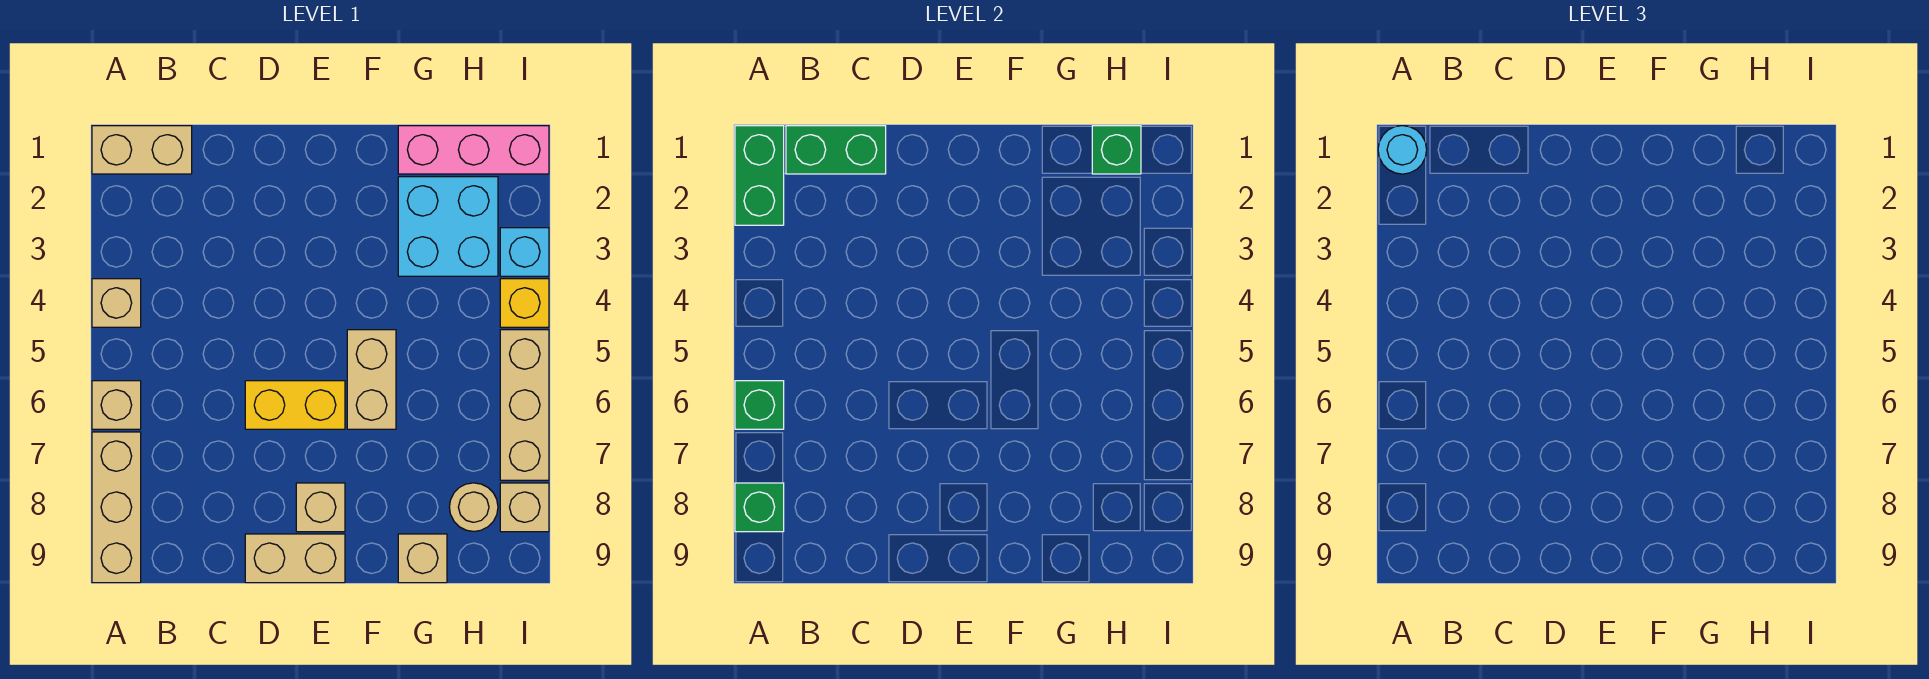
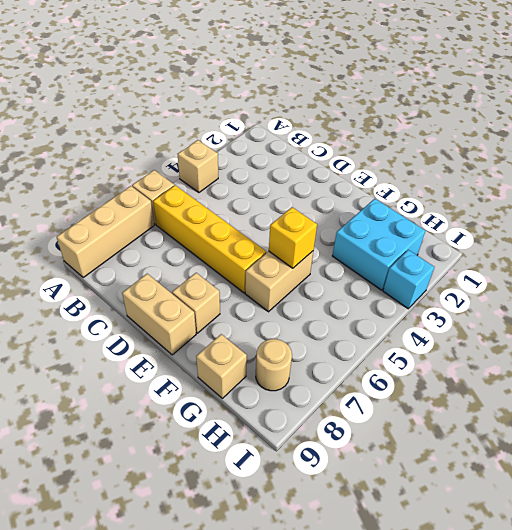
yellow brick B6:E6 level 1 -> yellow brick D6:E6 level 1
yellow brick F5 level 2 -> yellow brick I4 level 1
none -> tan brick A1:B1 level 1
none -> pink brick G1:I1 level 1
none -> tan brick I5:I7 level 1

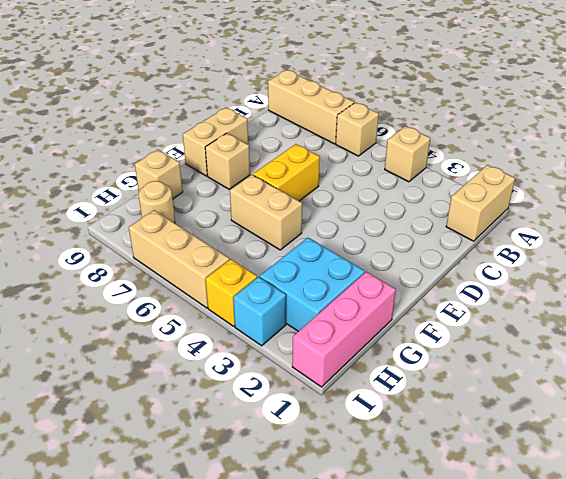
none -> tan brick I8 level 1
none -> green brick A1:A2 level 2
none -> green brick A6 level 2

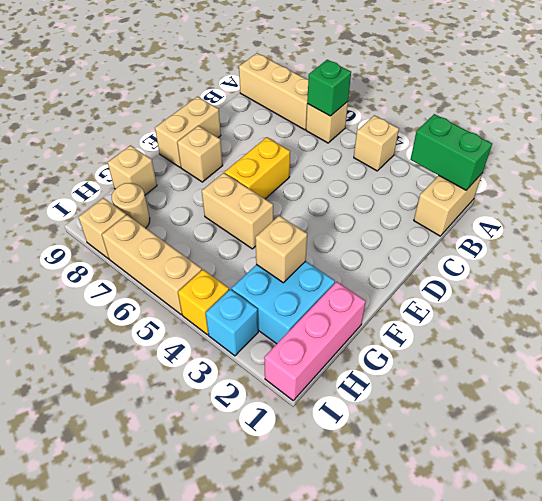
tan brick G3 level 2 -> none
none -> green brick A8 level 2
none -> green brick B1:C1 level 2
none -> green brick H1 level 2

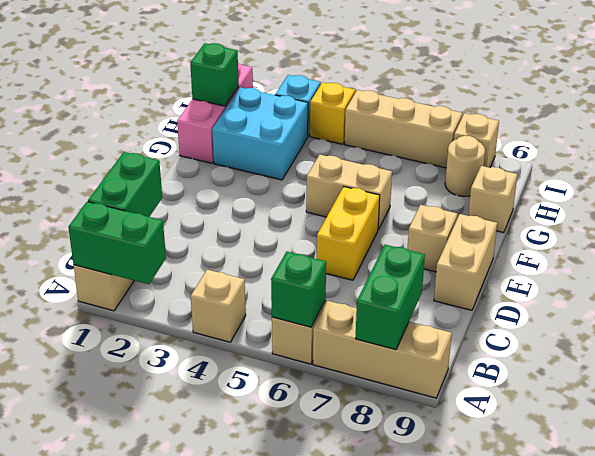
green brick A8:B8 level 2 -> green brick A8 level 2
none -> cyan round brick A1 level 3

